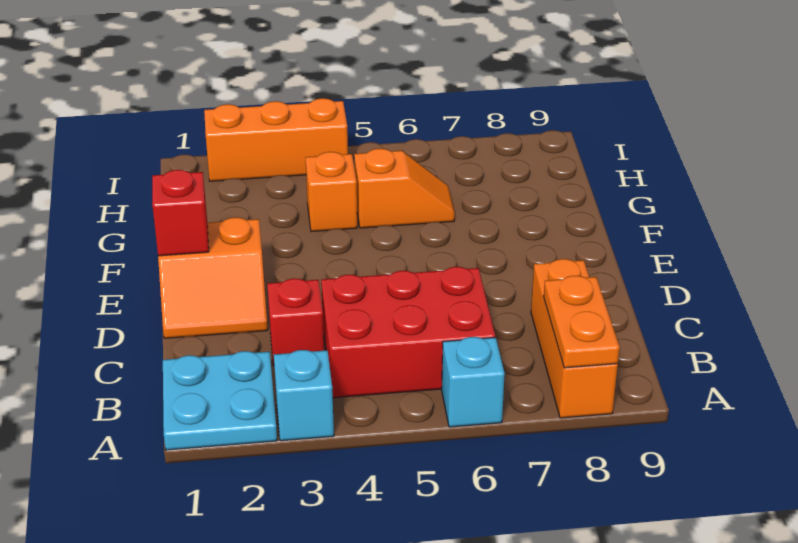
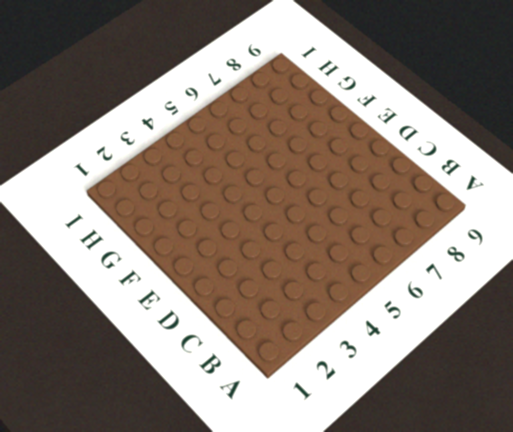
none -> cyan plate A1:B2 level 1
none -> cyan brick A3 level 1
none -> cyan brick A6 level 1

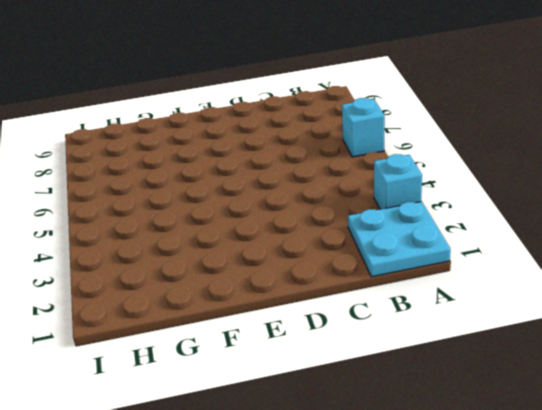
none -> orange brick A8:C8 level 1
none -> red brick B4:C6 level 1
none -> red brick C3 level 1

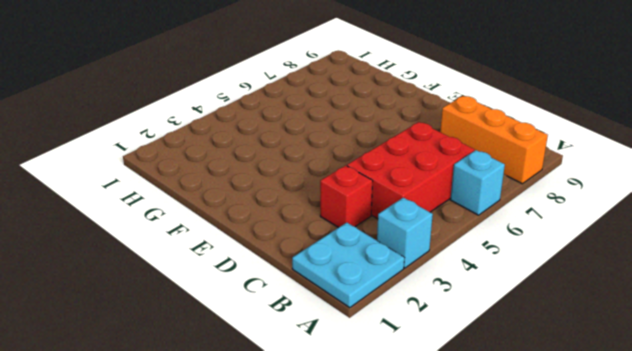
none -> orange slope D1:E2 level 1 top E
none -> orange brick G4 level 1
none -> orange slope G5:G6 level 1 top 5

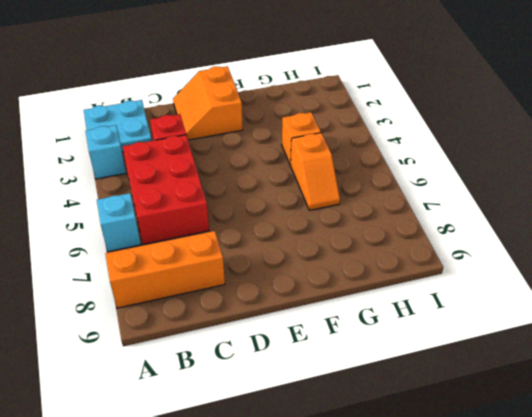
none -> orange brick I2:I4 level 1
none -> orange plate A8:B8 level 2
none -> red brick E1 level 2

